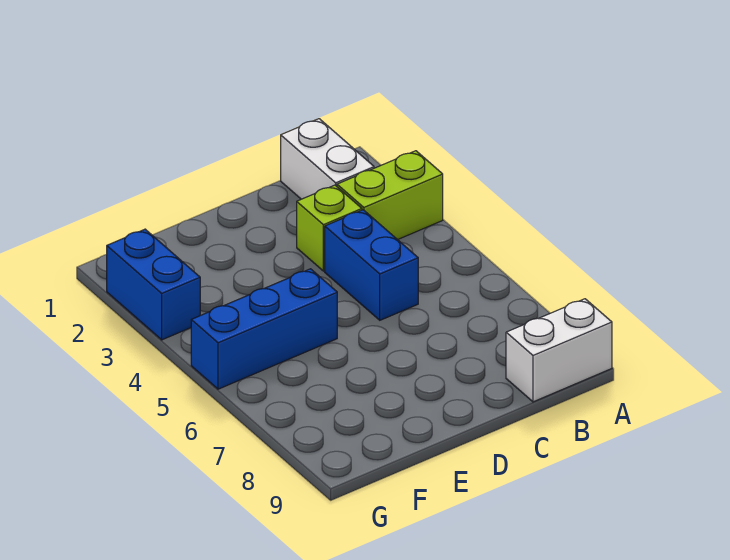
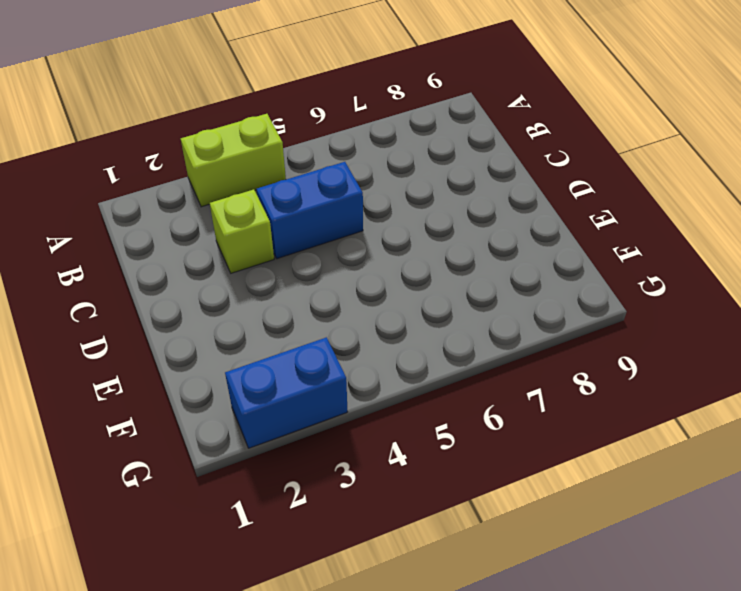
lime brick A3:A4 level 1 -> lime brick A3:B3 level 1
none -> white brick A9:B9 level 1
none -> white brick B1:B2 level 1

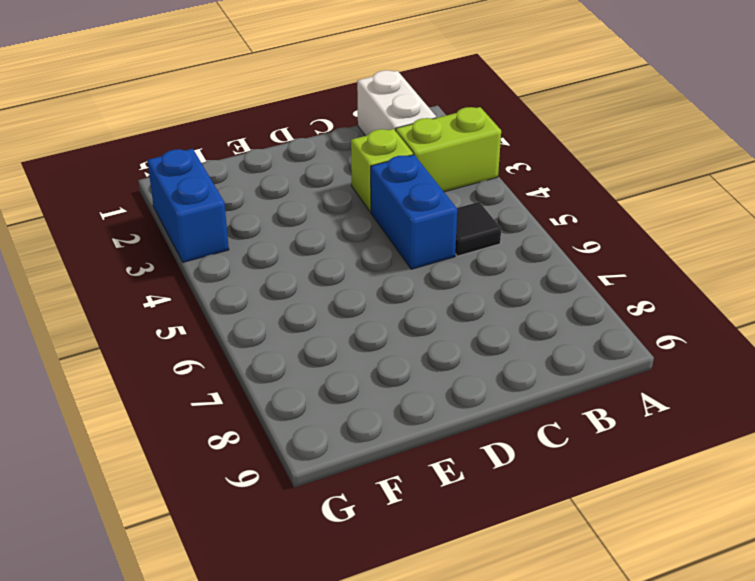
black tile B5 level 1 -> none
none -> white brick A9:B9 level 1
none -> blue brick E5:G5 level 1

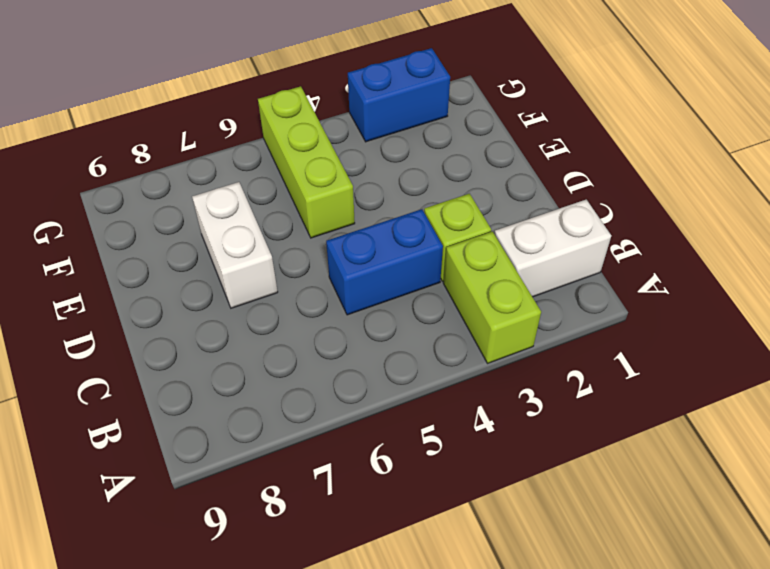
white brick D7:E7 level 1 -> white brick A9:B9 level 1
lime brick E5:G5 level 1 -> blue brick E5:G5 level 1

